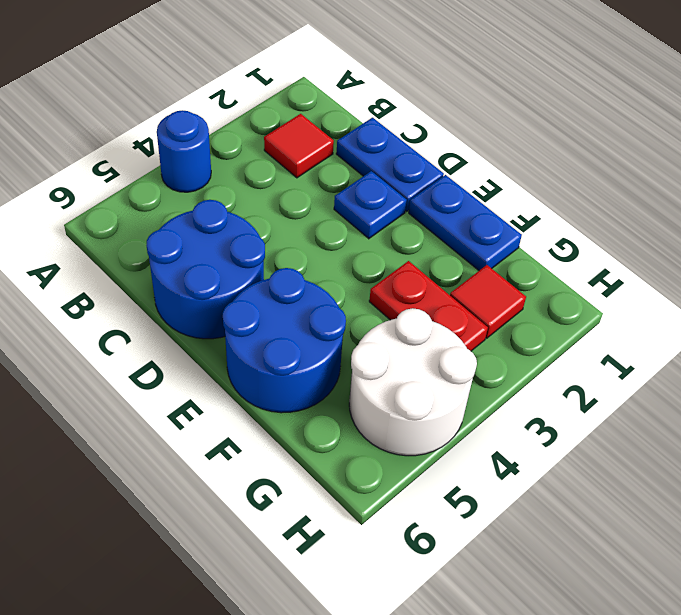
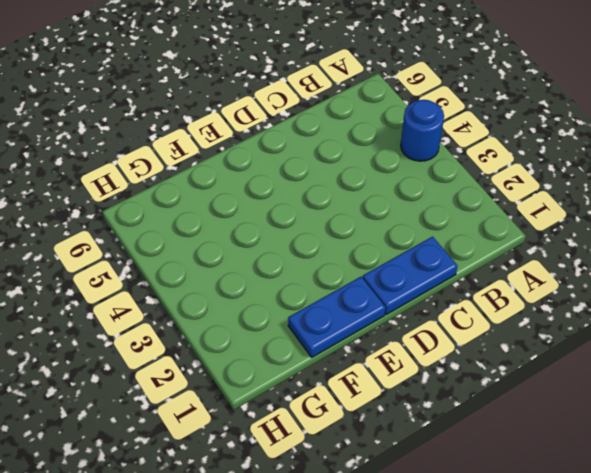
none -> red tile B2 level 1
none -> blue round brick C5:D6 level 1

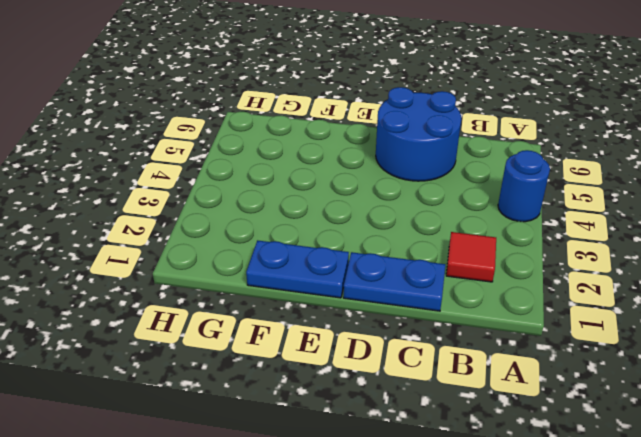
none -> blue plate D2 level 1
none -> blue round brick E5:F6 level 1

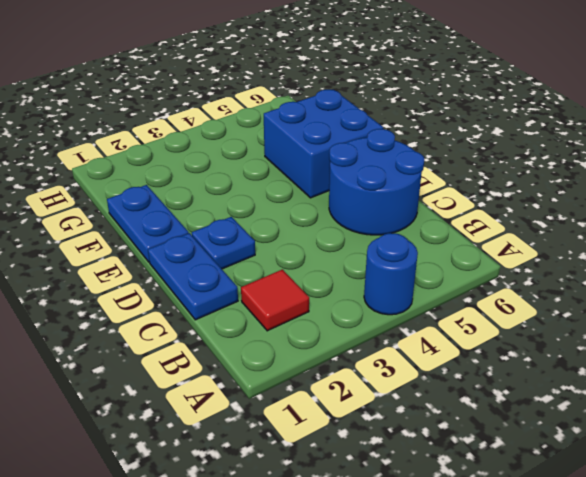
blue brick E5:F6 level 1 -> blue round brick E5:F6 level 1
none -> red plate F3:G3 level 1
none -> red tile G2 level 1

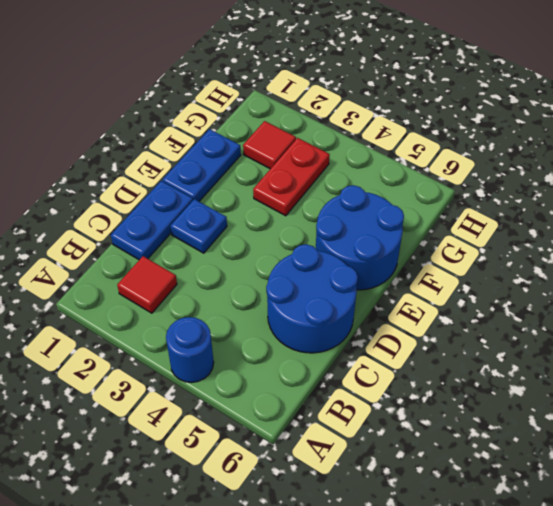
none -> white round brick G4:H5 level 1

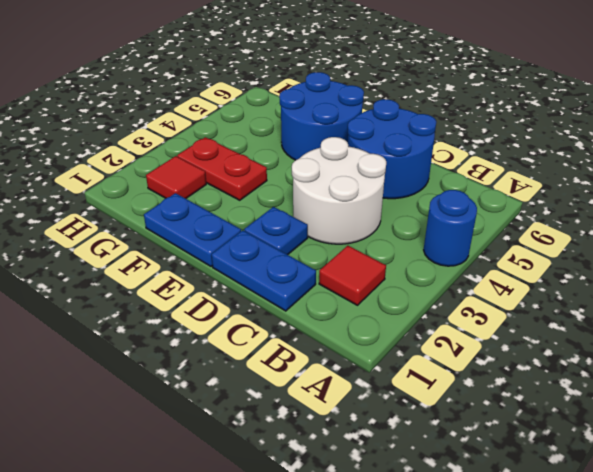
white round brick C3:D4 level 1 -> white round brick G4:H5 level 1

